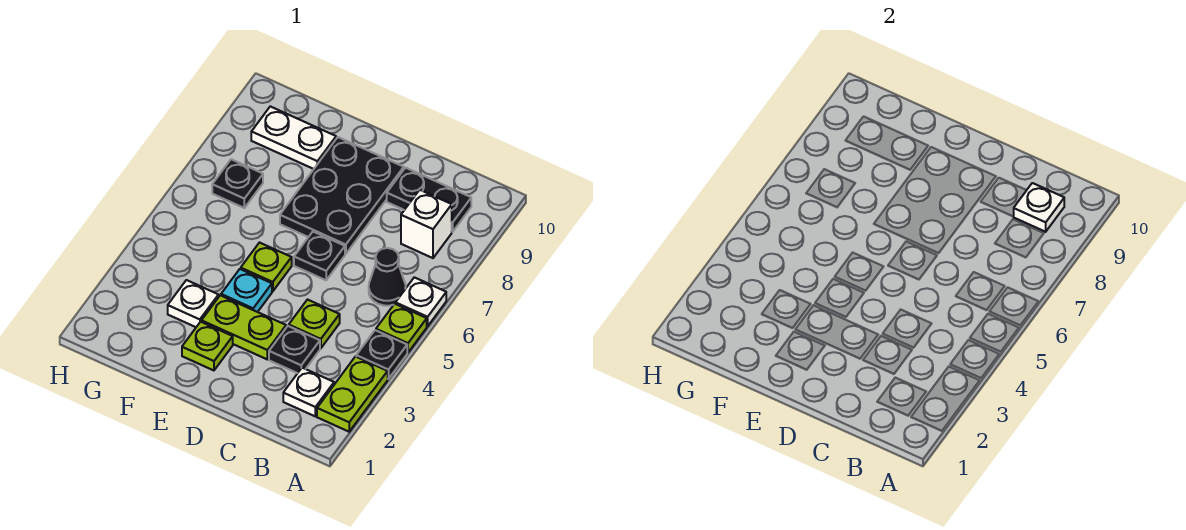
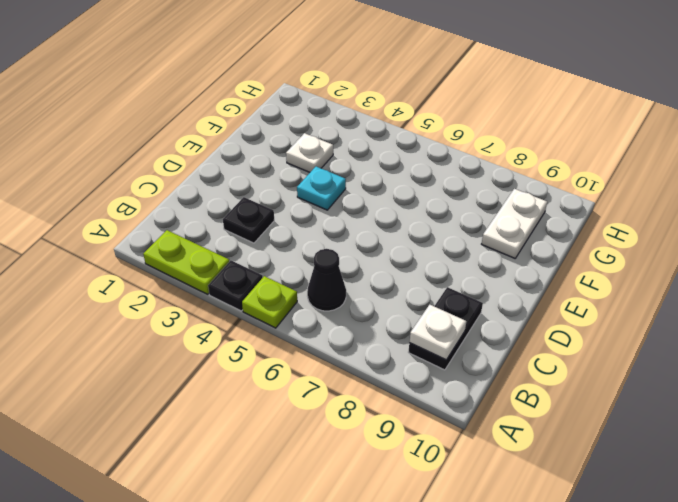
none -> white plate A6 level 1
none -> white plate B2 level 1
none -> white brick B8 level 1

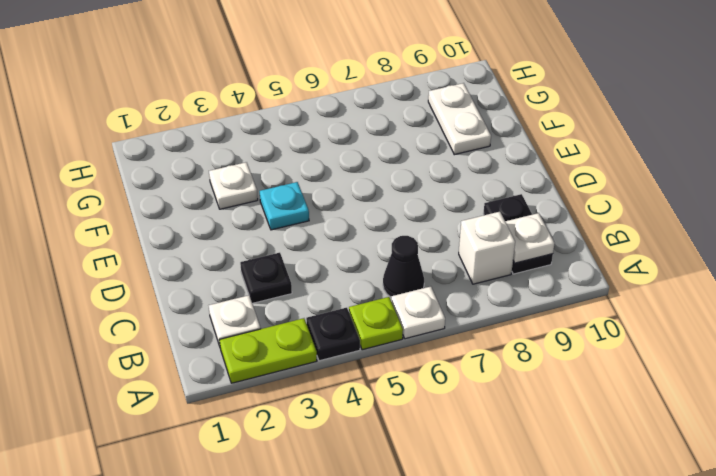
none -> lime plate C4 level 1
none -> lime plate D3:E3 level 1
none -> black plate D6 level 1

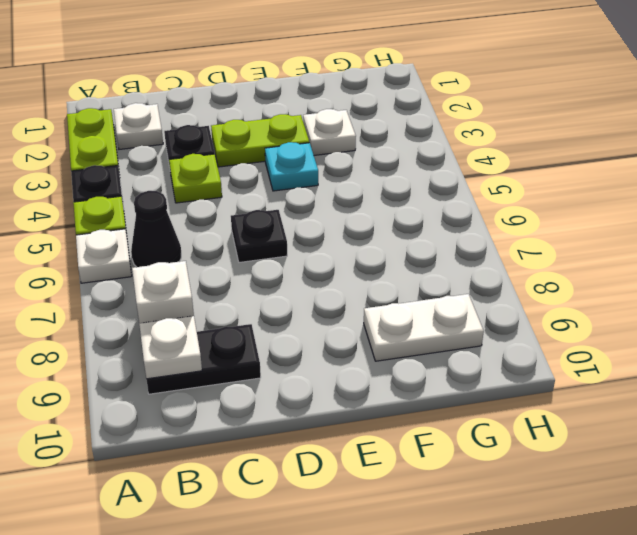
none -> black plate D7:E9 level 1
none -> lime plate E2 level 1
none -> lime plate E5 level 1

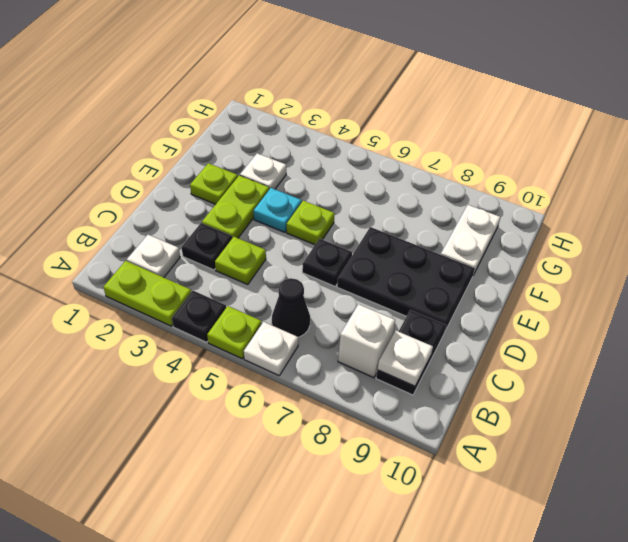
none -> black plate G7 level 1

